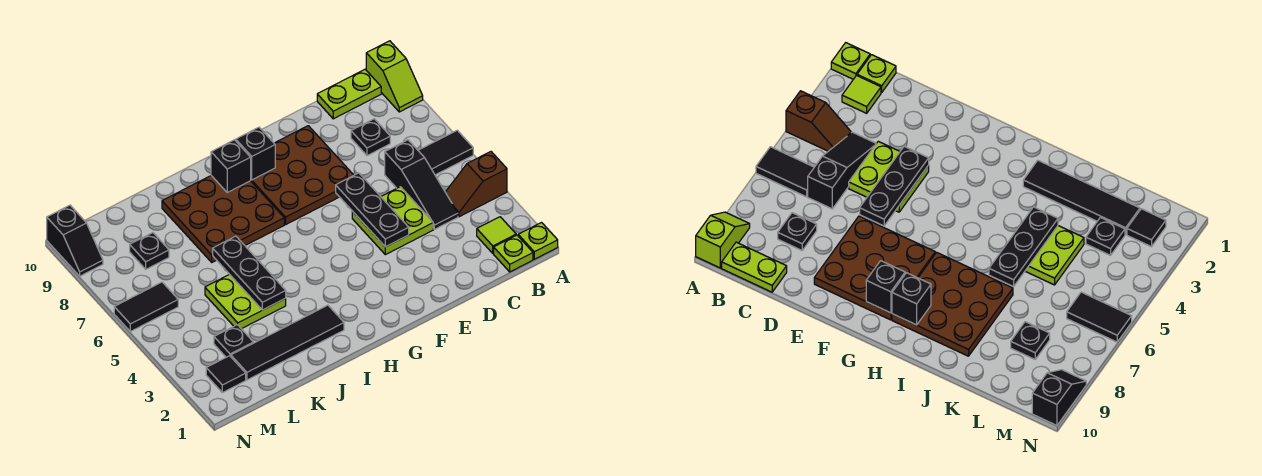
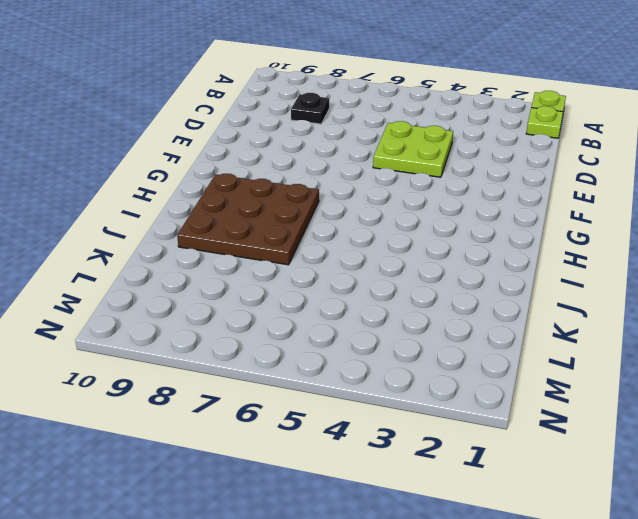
none -> brown slope A4:B4 level 1 top A
none -> black tile A6:B6 level 1
none -> lime slope A9:A10 level 1 top 10

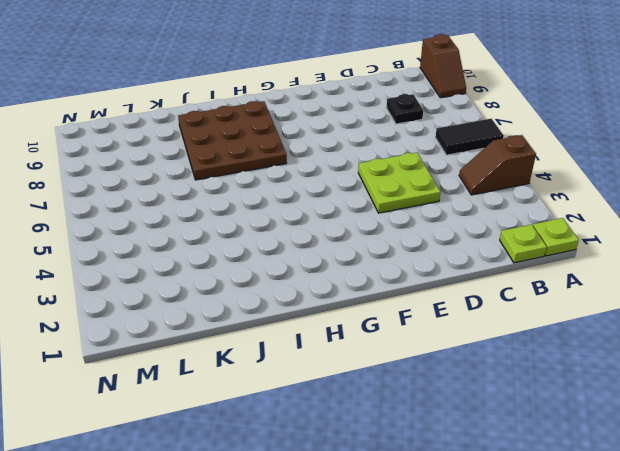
brown slope A9:A10 level 1 top 10 -> lime slope A9:A10 level 1 top 10
none -> lime tile B2 level 1
none -> lime plate B10:C10 level 1
none -> black slope C4:C6 level 1 top 6

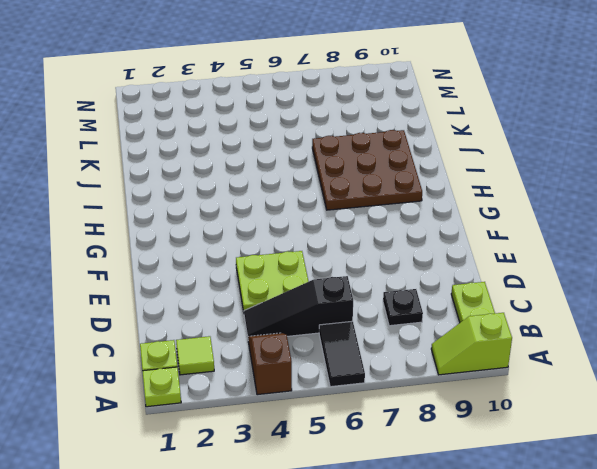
none -> brown plate E7:G9 level 1
none -> black tile I2:L2 level 1
none -> lime plate J4:K5 level 1

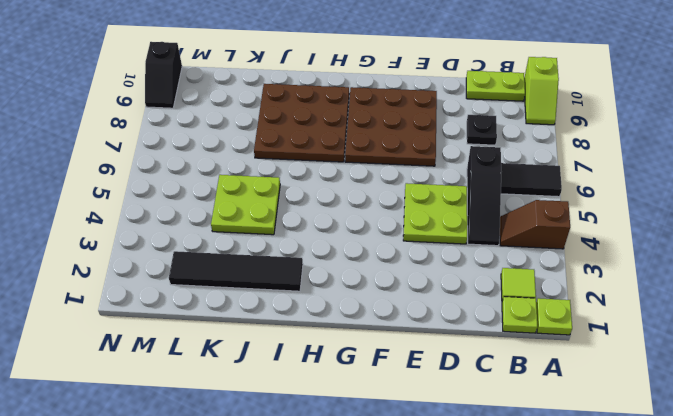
none -> black plate L3 level 1
none -> black plate L8 level 1
none -> black tile M2 level 1

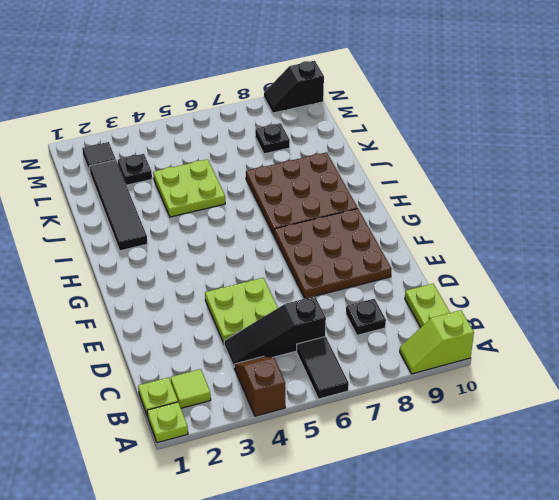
none -> black tile M6:N6 level 1
none -> black plate E4:E6 level 2
none -> black brick G9 level 2

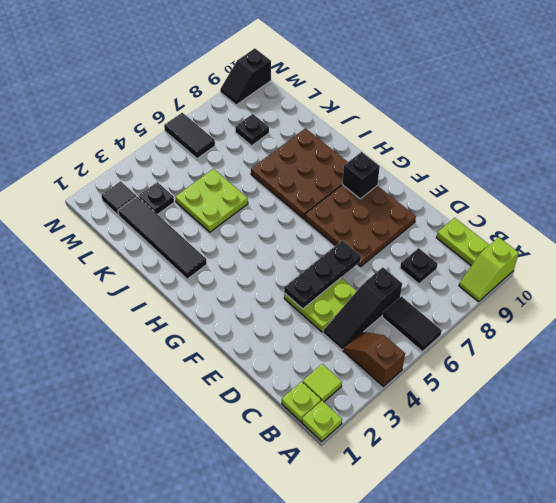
none -> black brick H9 level 2
none -> black plate J4:J6 level 2

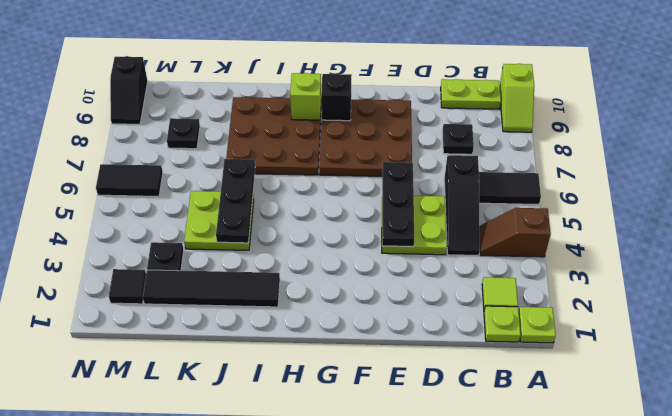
lime brick H9 level 2 -> black brick H9 level 2

